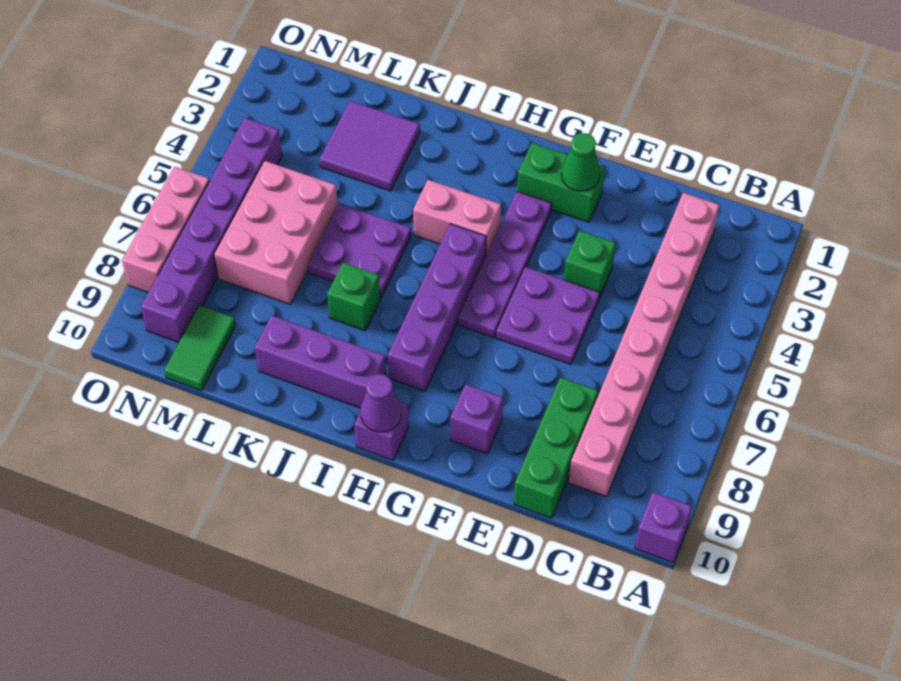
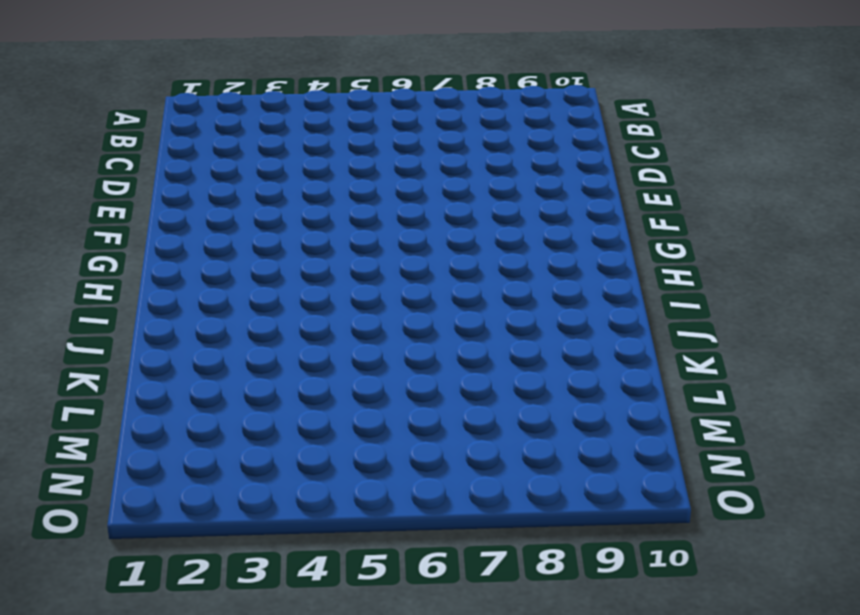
none -> purple brick A10 level 1
none -> pink brick C2:C9 level 1
none -> green brick D8:D10 level 1

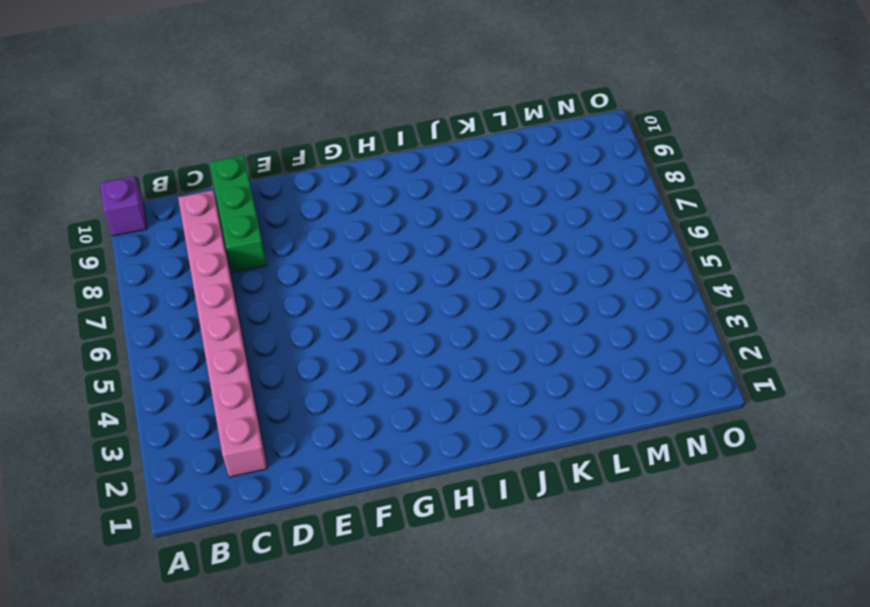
none -> green brick E4 level 1
none -> purple plate E5:F6 level 1
none -> green brick F2:G2 level 1

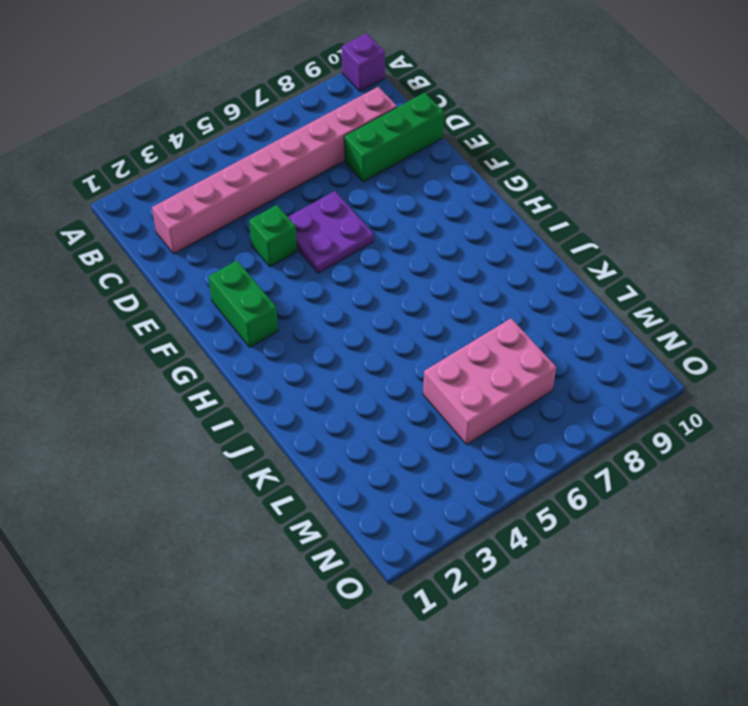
none -> purple brick F9 level 1
none -> purple plate G3:G6 level 1
none -> pink brick H4:I4 level 1

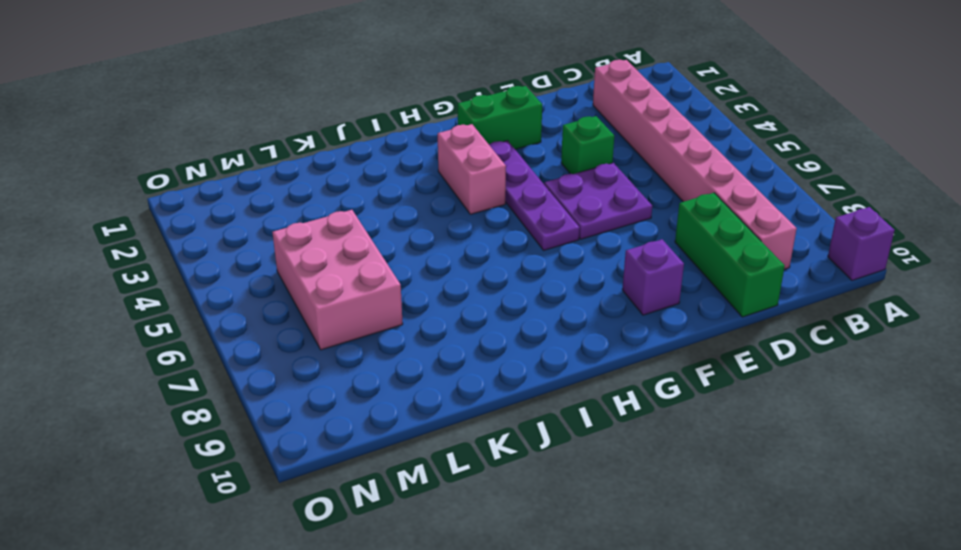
pink brick H3:H4 level 1 -> pink brick H4:I4 level 1
none -> purple brick H5:H8 level 1
none -> purple brick H10 level 1
none -> purple brick I9:K9 level 1

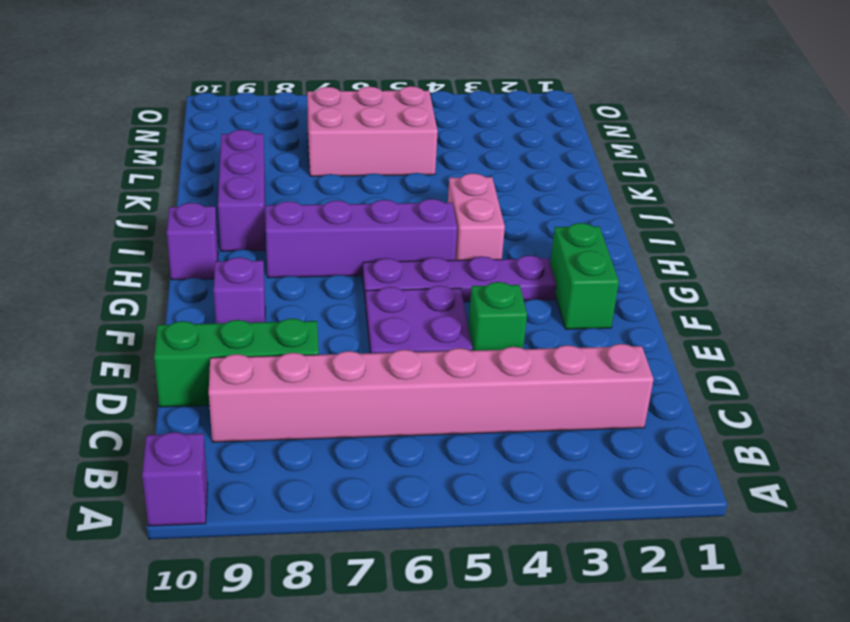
none -> purple plate J5:K6 level 1
none -> green brick J7 level 1
none -> purple tile K2:L3 level 1

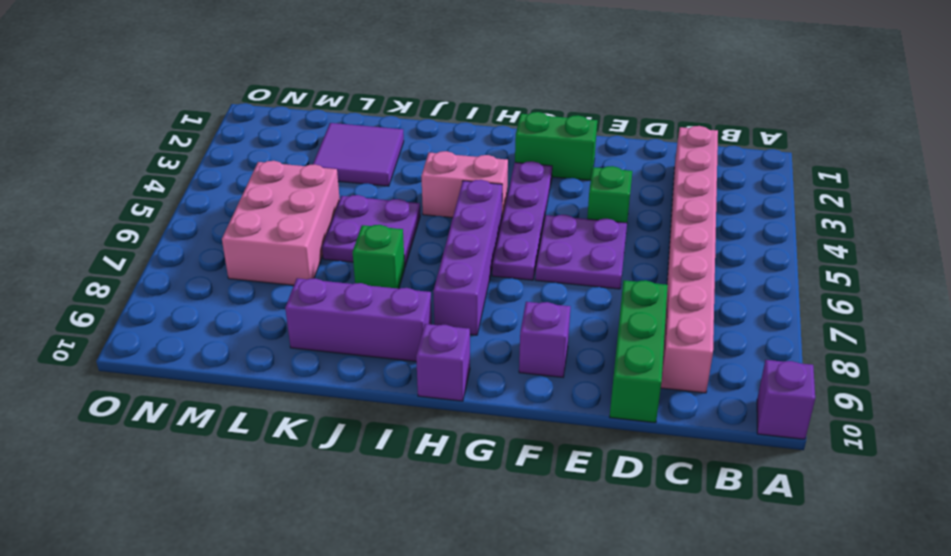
none -> green tile M9:M10 level 1
none -> purple brick N4:N9 level 1
none -> pink brick O6:O8 level 1

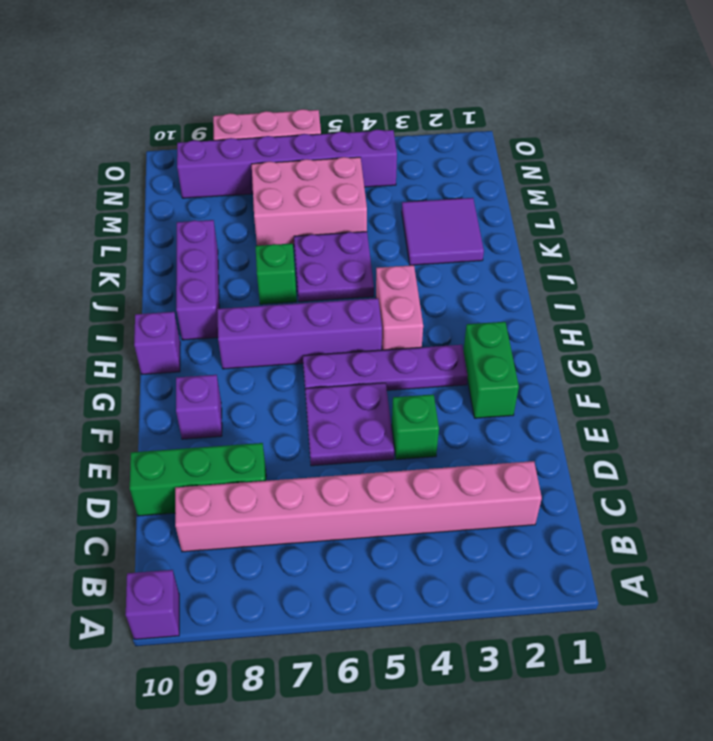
none -> green tile M9:M10 level 1
none -> green cone F2 level 2
none -> purple cone H10 level 2

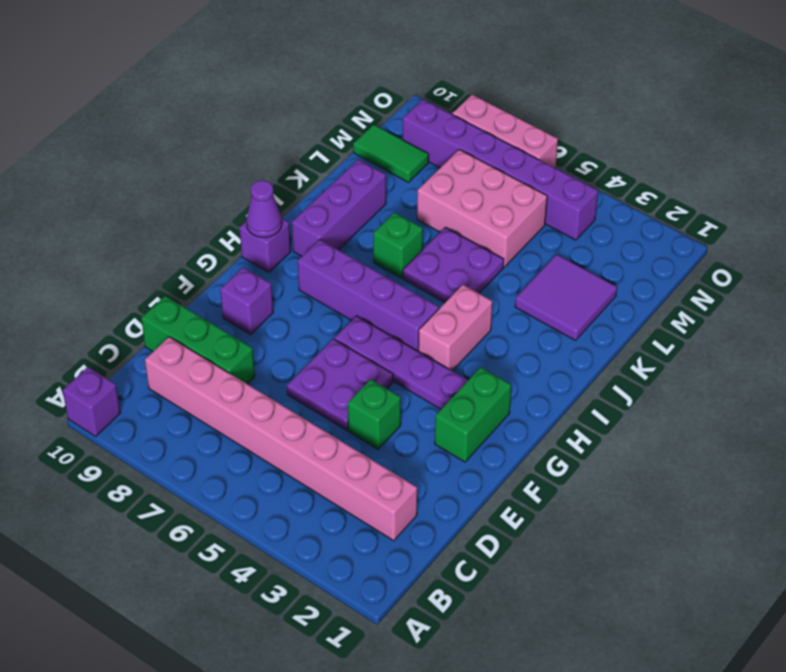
none -> green cone F2 level 2

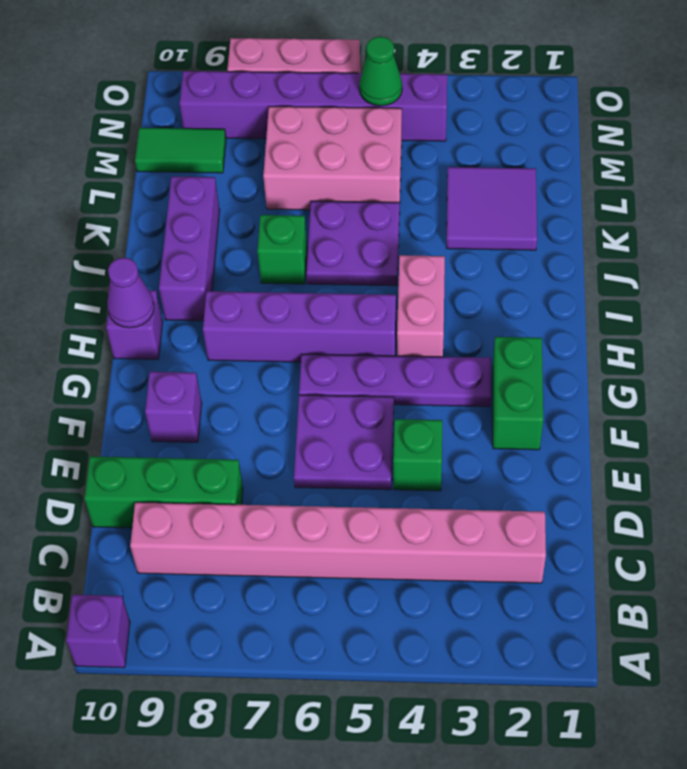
green cone N5 level 2 -> green cone F2 level 2

